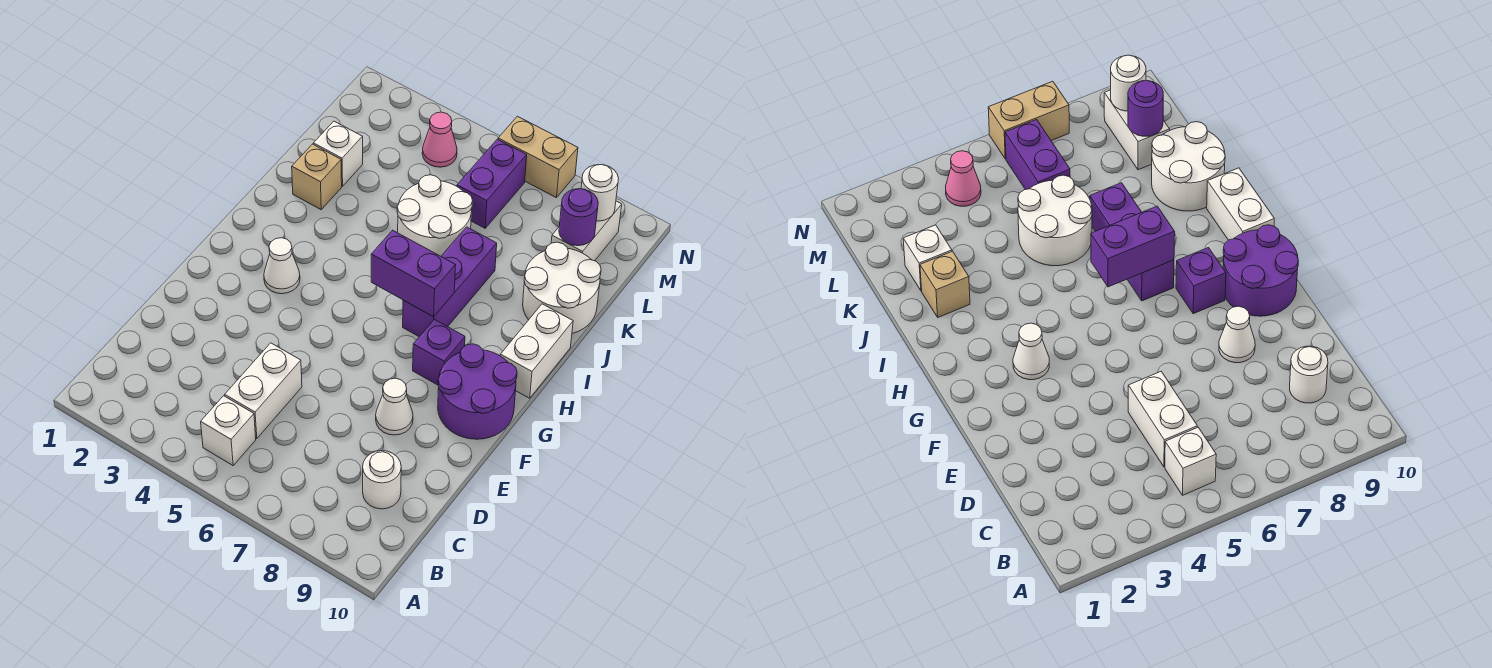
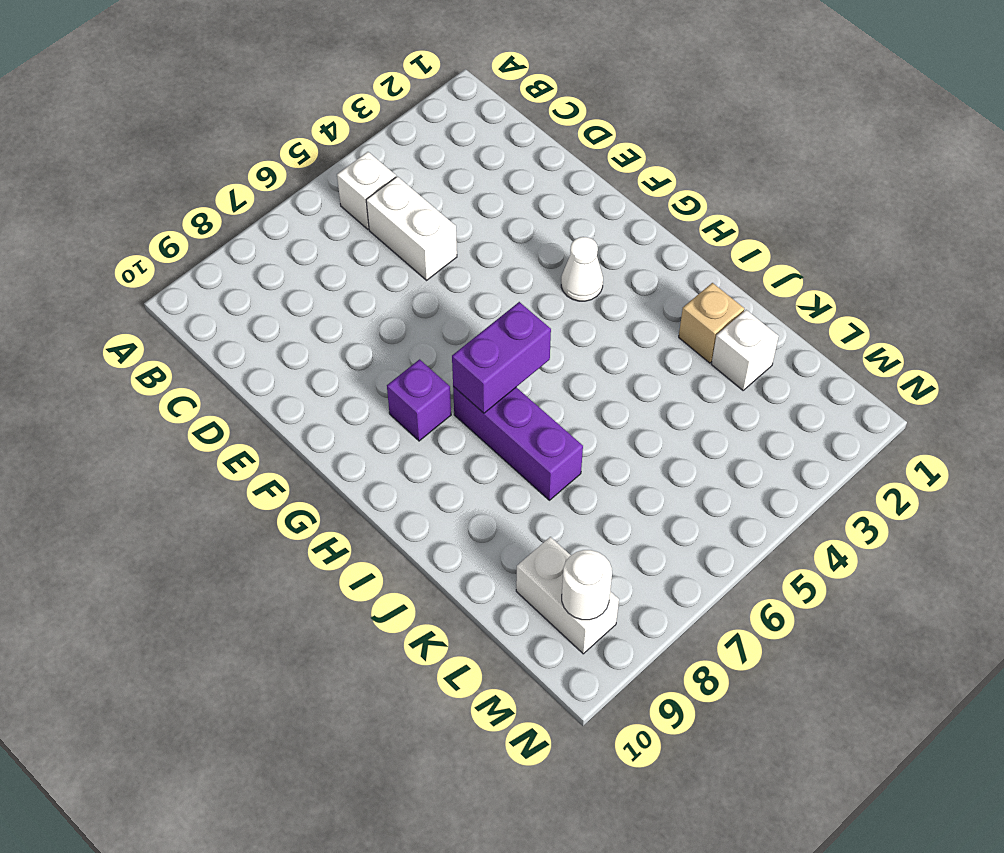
none -> white round brick C9 level 1
none -> white cone E8 level 1
none -> purple round brick F9:G10 level 1

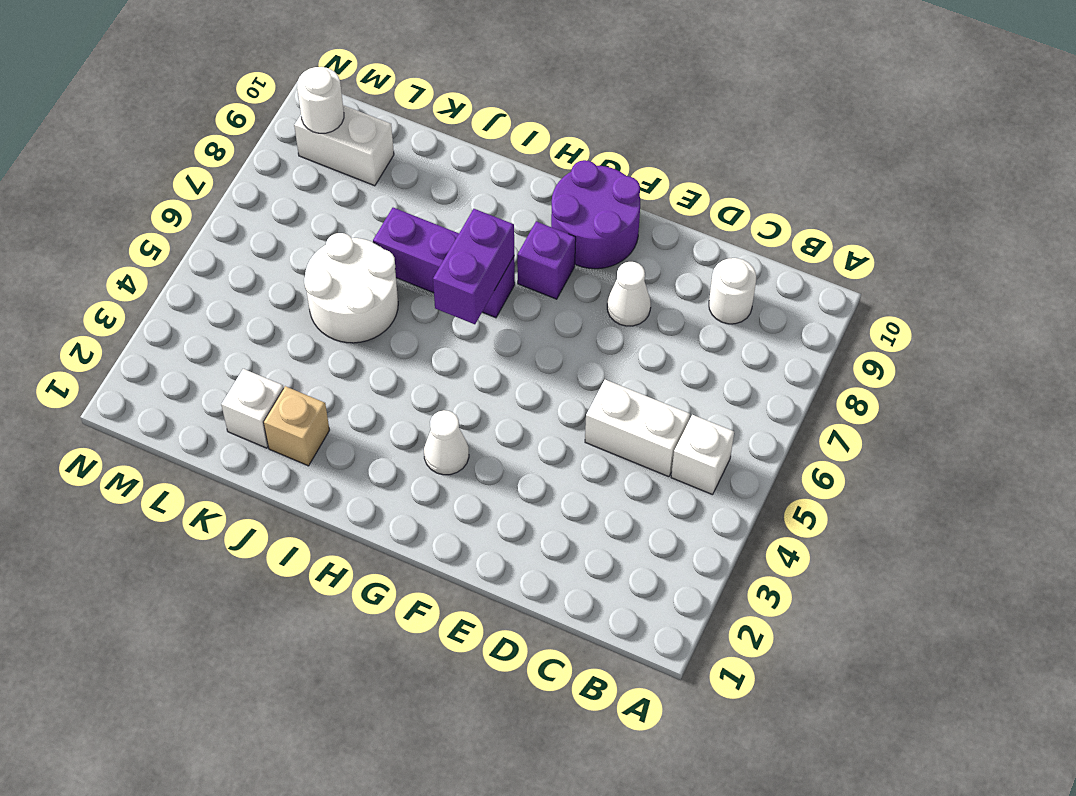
none -> white brick H10:I10 level 1
none -> white round brick J9:K10 level 1
none -> purple brick L6:M6 level 1

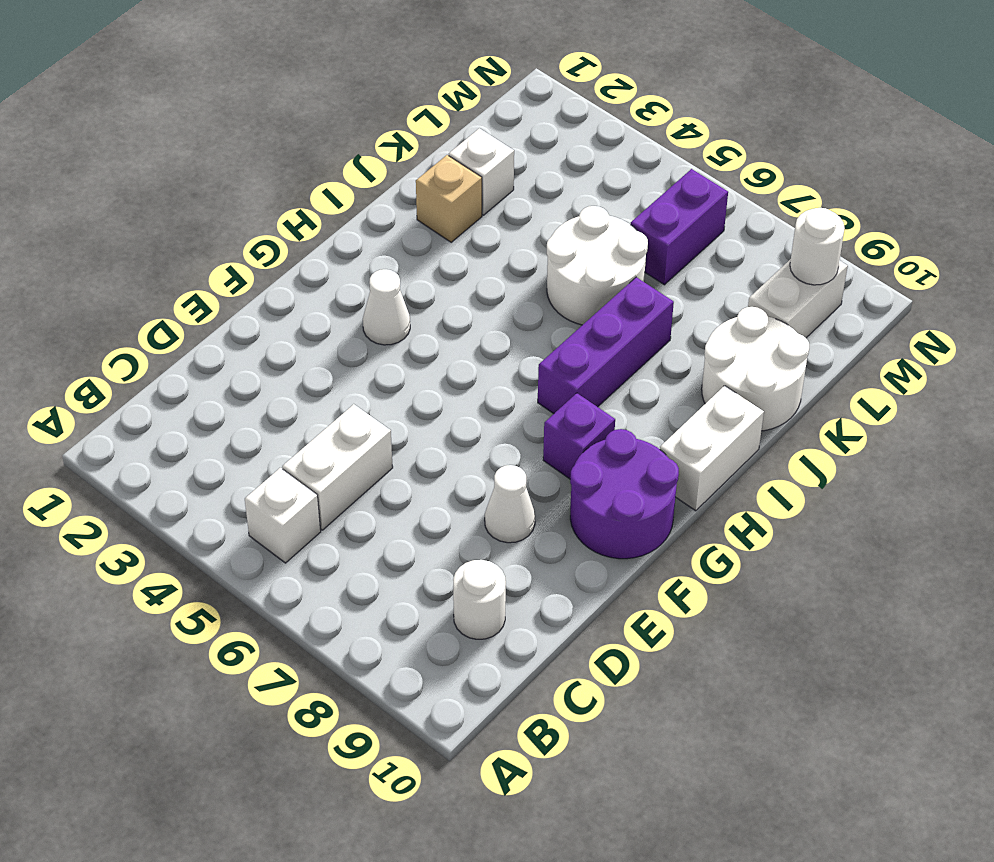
none -> pink cone M4 level 1
none -> tan brick N6:N7 level 1
none -> purple brick H6:H7 level 2

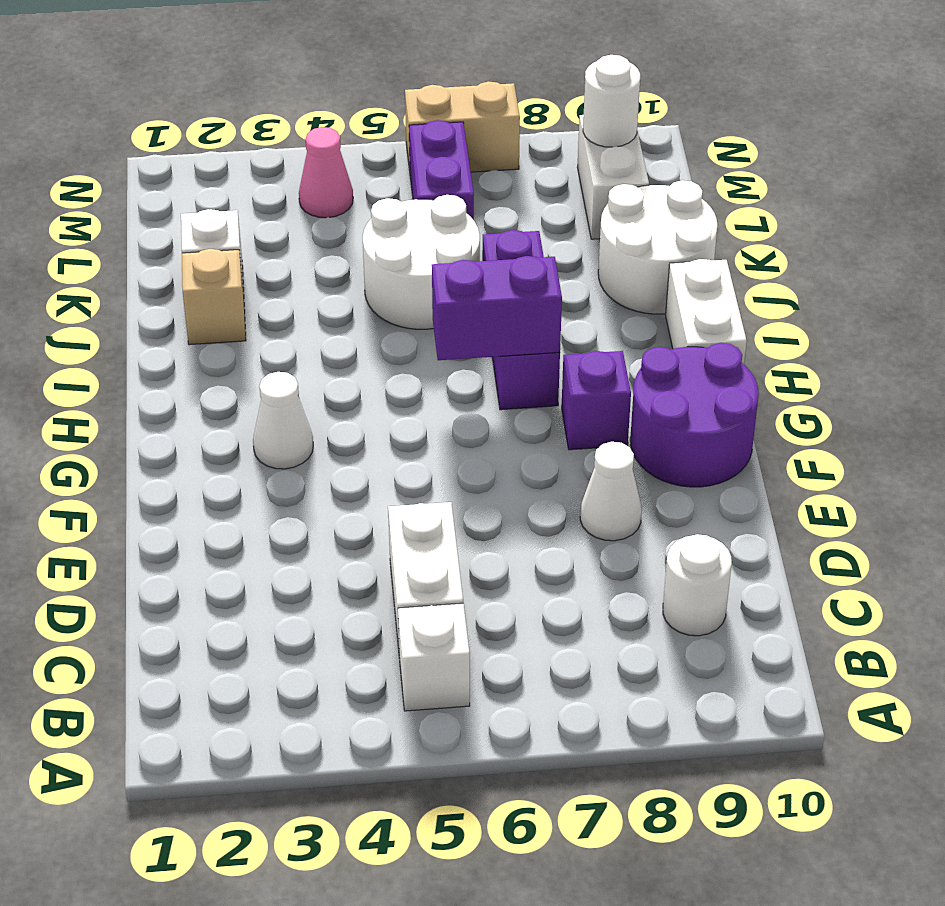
none -> purple round brick L9 level 2

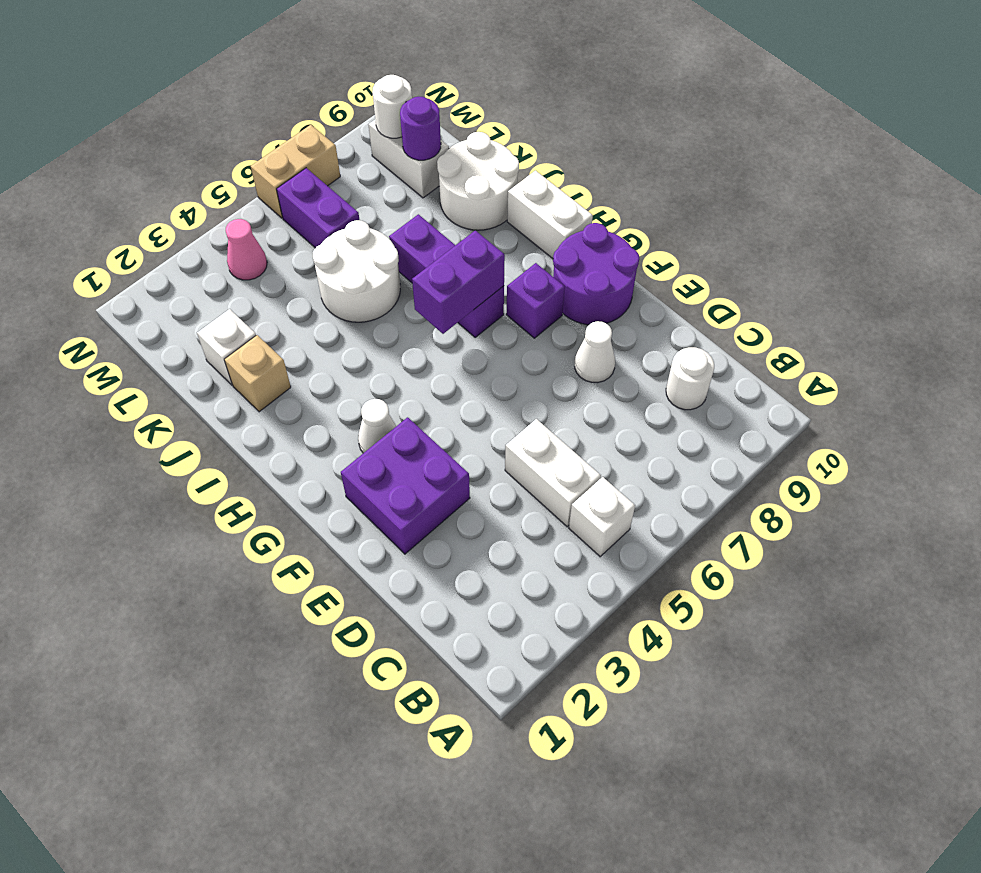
purple brick E2:F3 level 1 -> none

